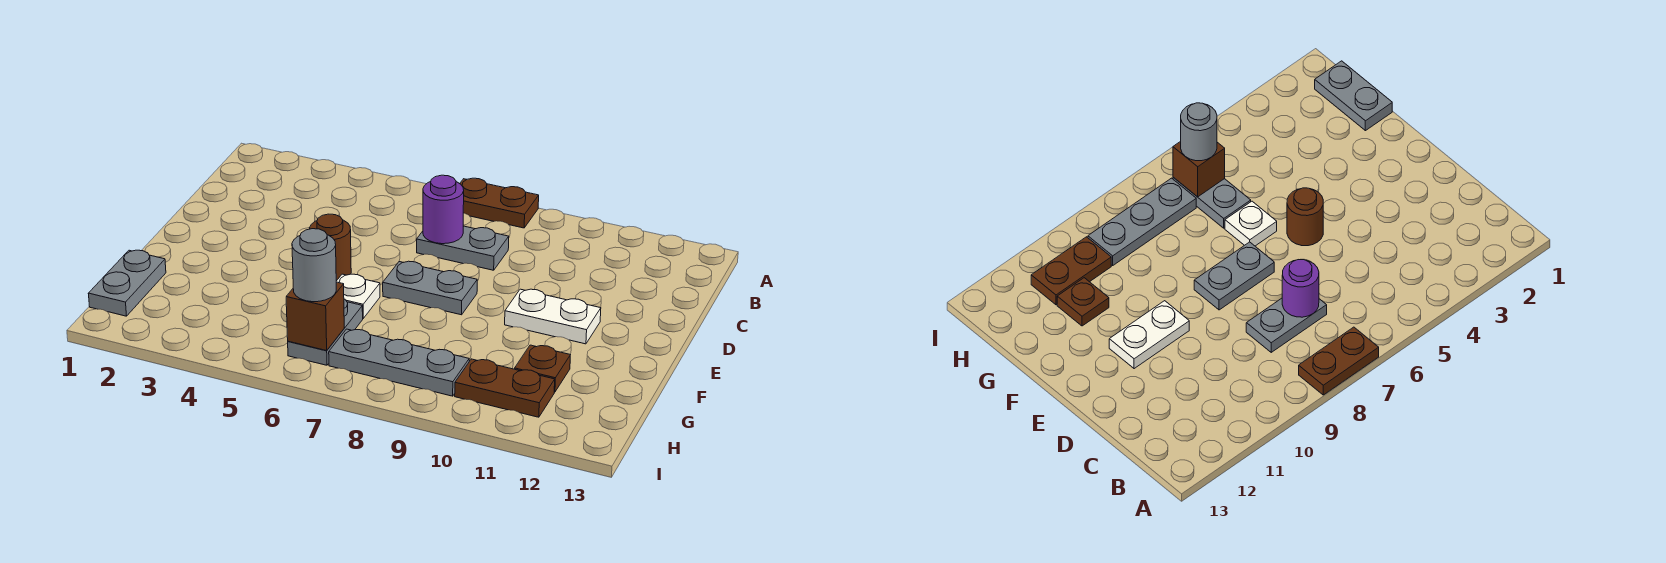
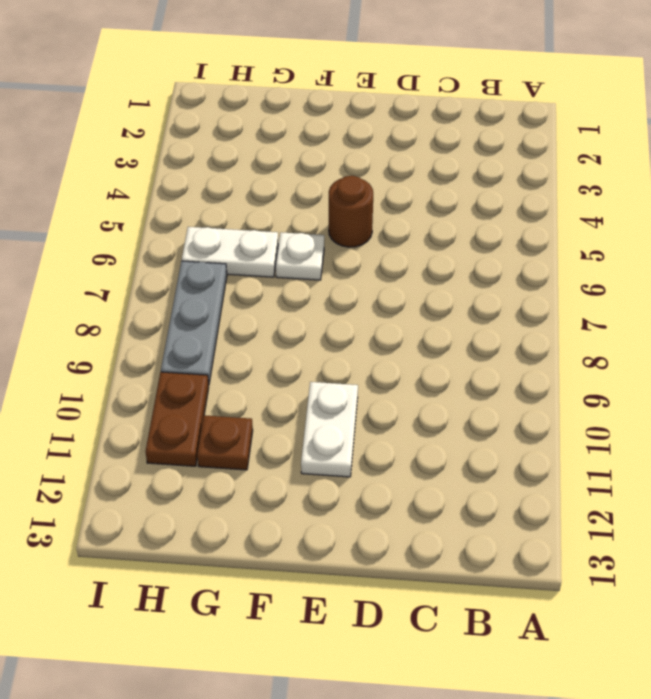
white plate G6:H6 level 1 -> grey plate G6:H6 level 1
none -> brown plate A7:A8 level 1
none -> grey plate C7:C8 level 1
none -> grey plate E7:E8 level 1

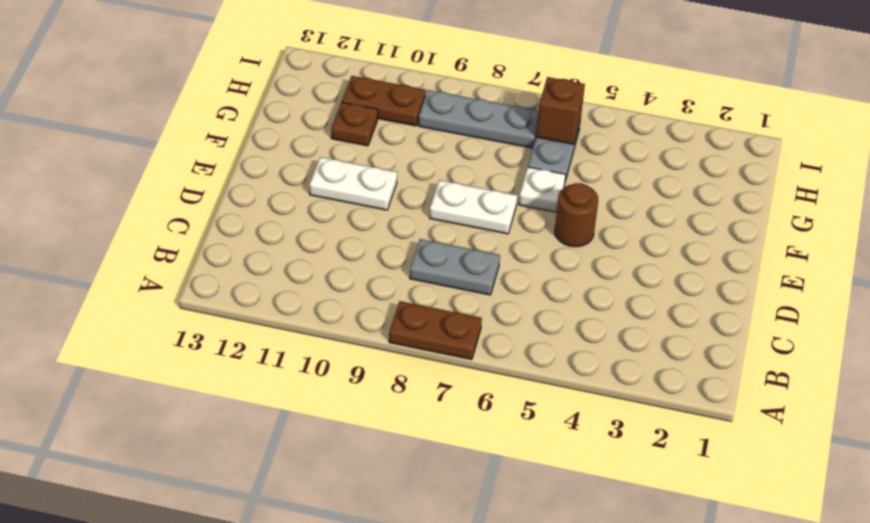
white plate E7:E8 level 1 -> grey plate E7:E8 level 1
none -> grey plate G1:H1 level 1
none -> purple round brick C7 level 2
none -> grey round brick H6 level 3

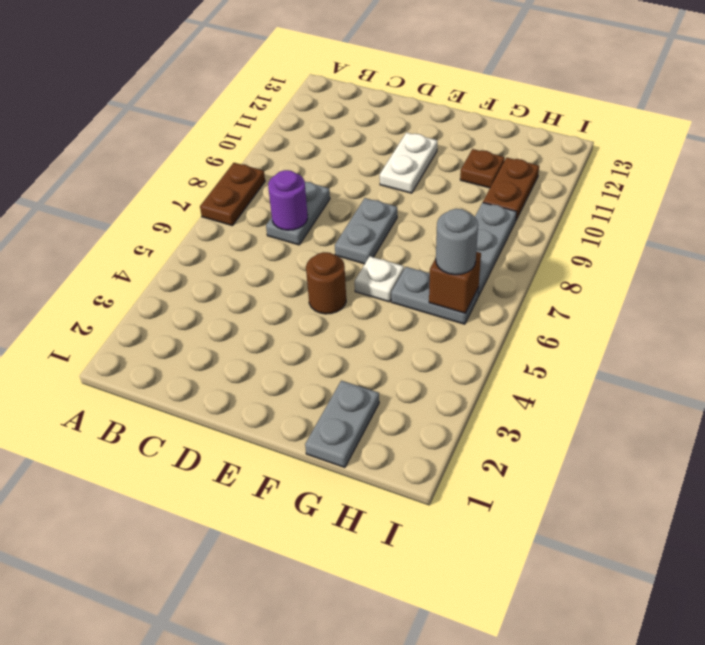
grey plate G1:G2 level 1 -> grey plate G1:H1 level 1

